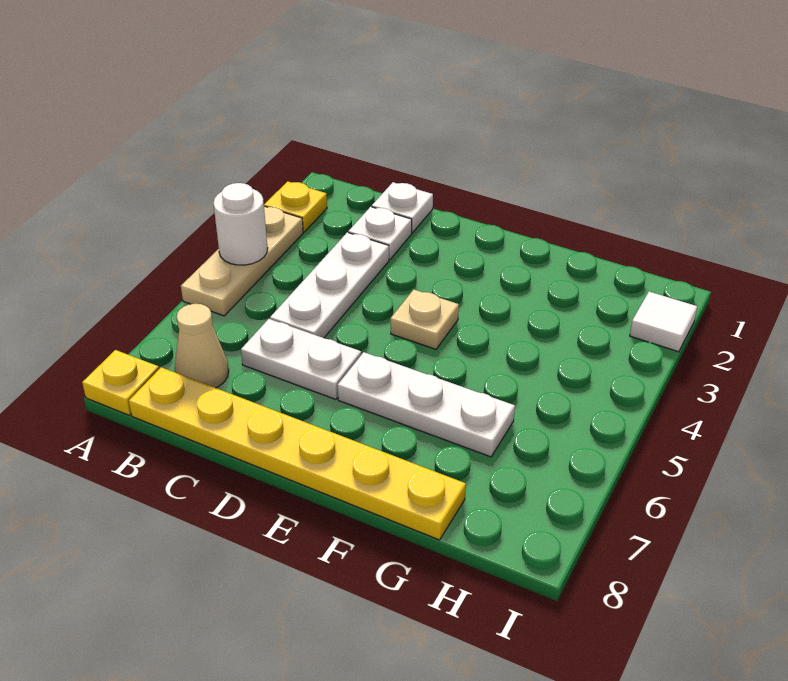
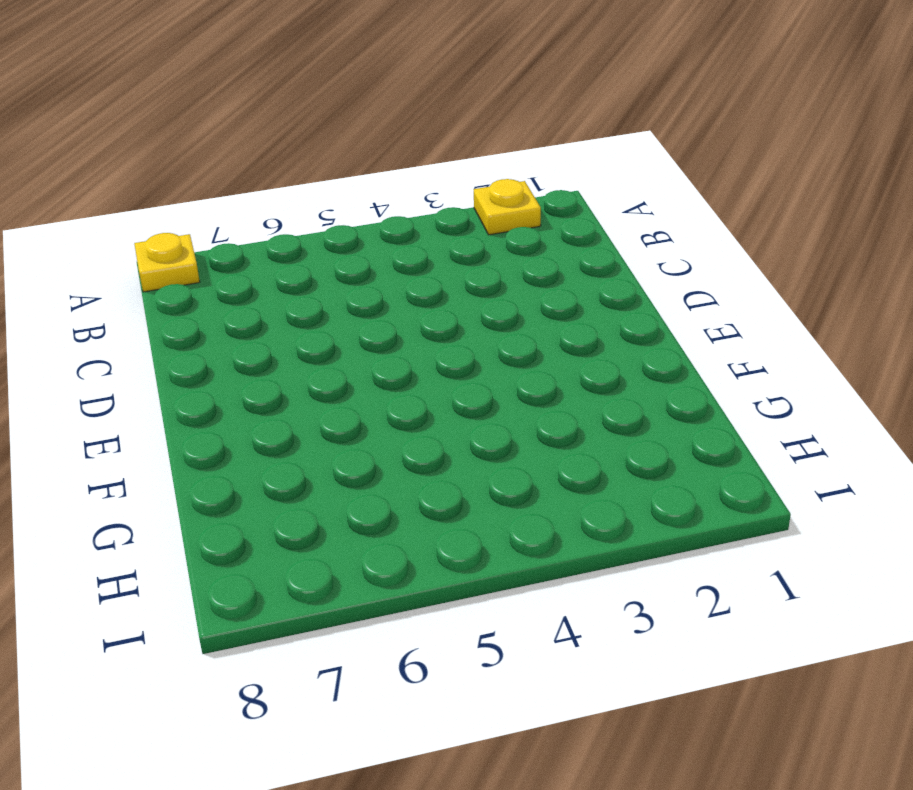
none -> tan plate A3:A5 level 1
none -> tan cone B7 level 1
none -> yellow plate B8:G8 level 1

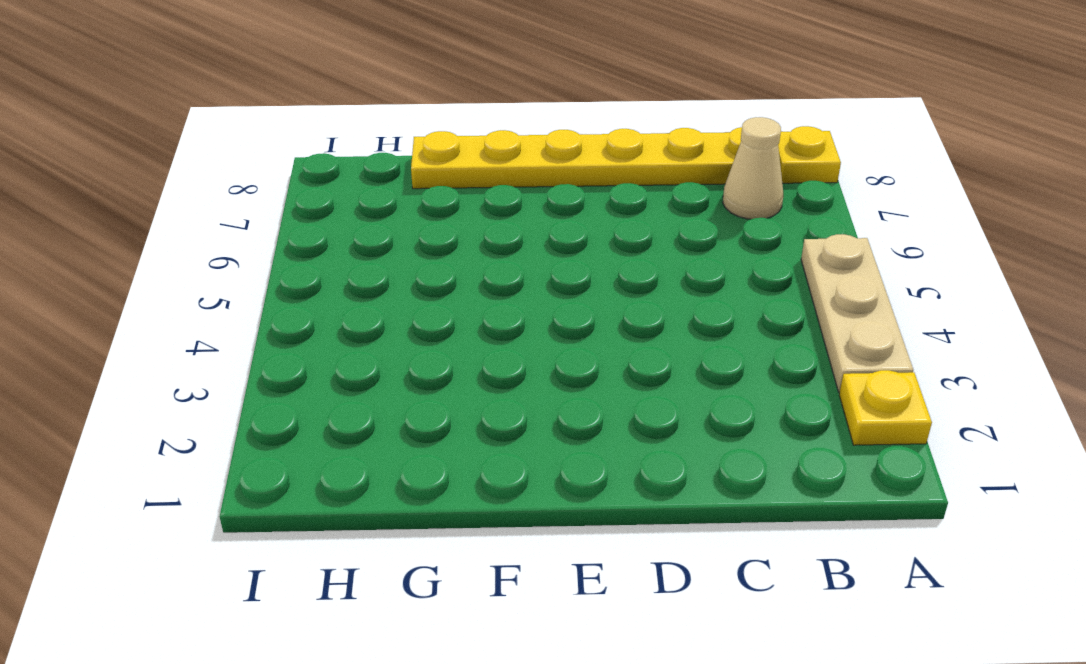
none -> white plate C1 level 1
none -> white plate C2 level 1
none -> white plate C3:C5 level 1

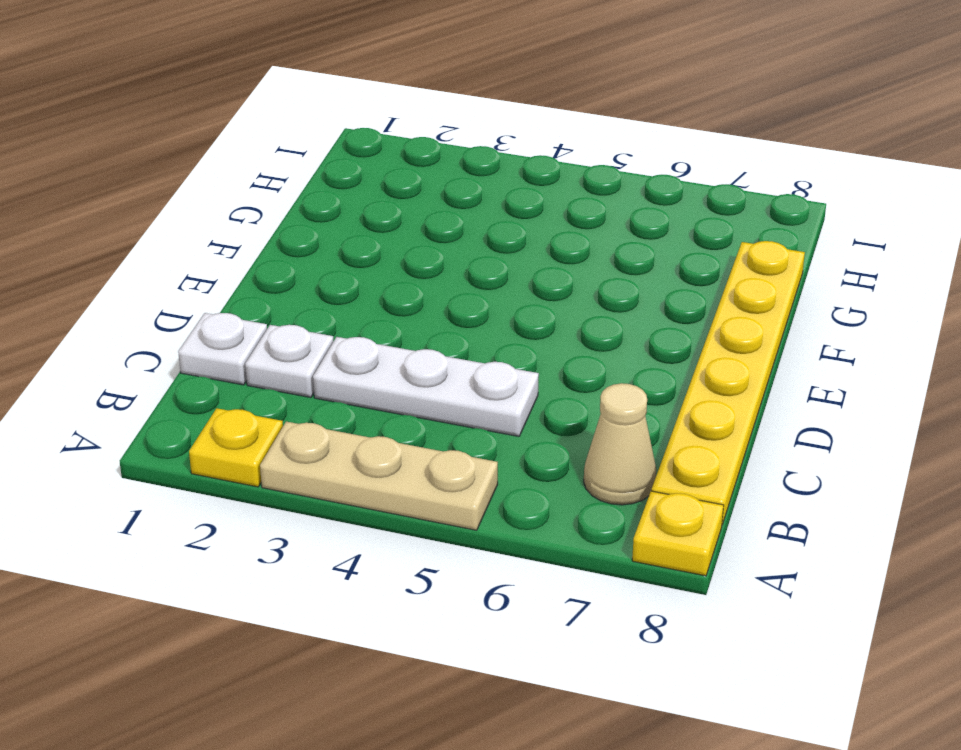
none -> white plate C6:D6 level 1
none -> tan plate E4 level 1
none -> white plate E6:G6 level 1

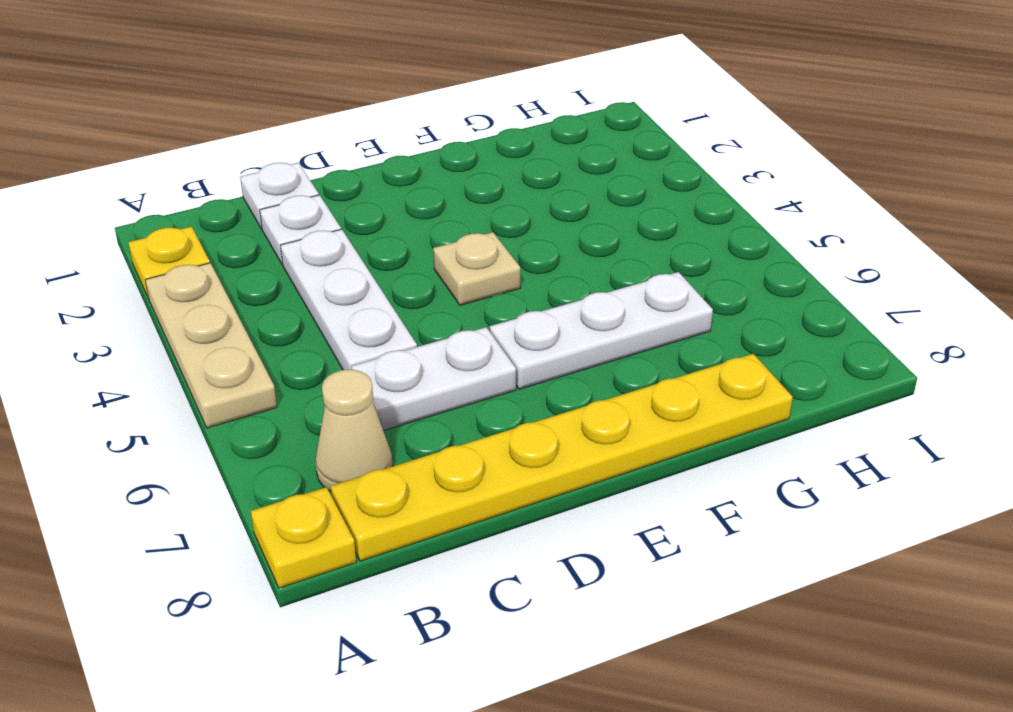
none -> white tile I2 level 1
none -> white round brick A4 level 2

